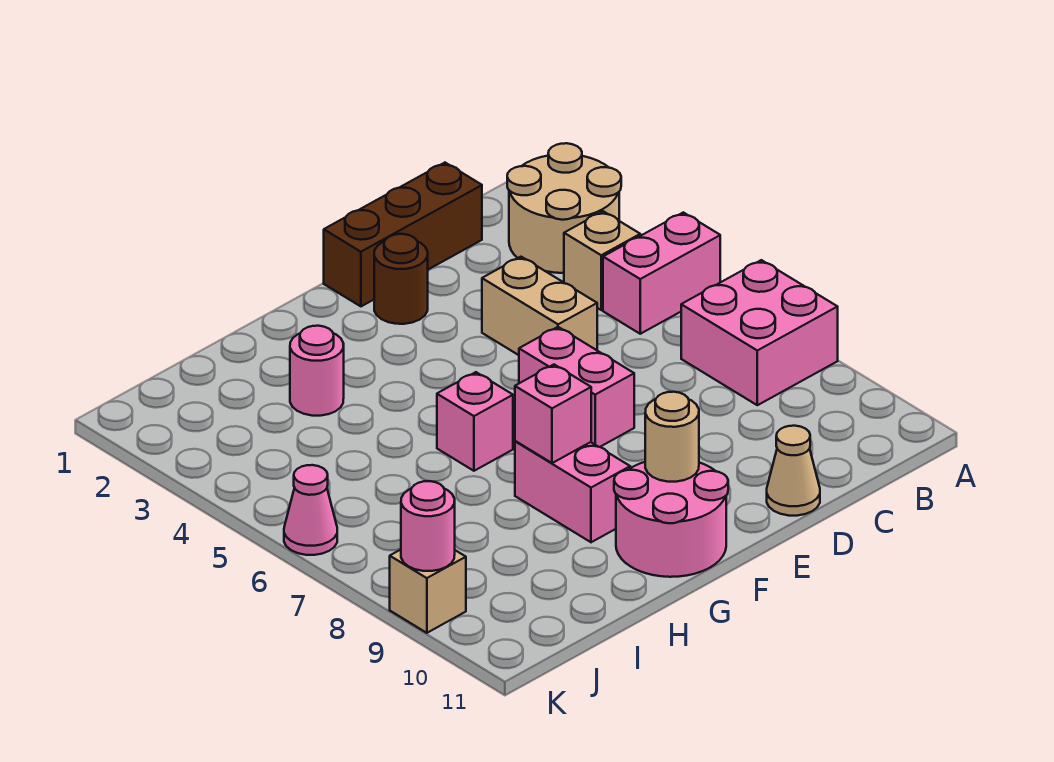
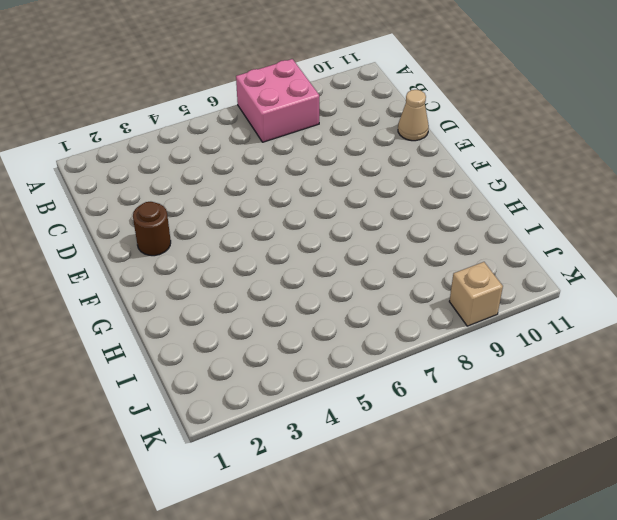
none -> tan round brick A2:B3 level 1
none -> pink brick A5:B5 level 1
none -> tan brick B4 level 1

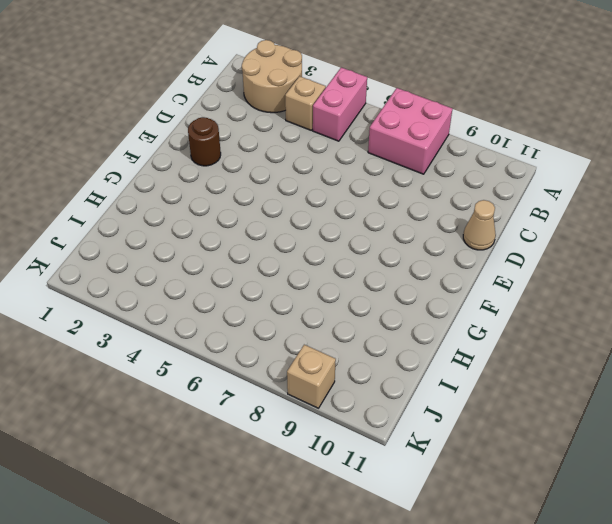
none -> brown brick C1:E1 level 1
none -> tan brick D4:D5 level 1
none -> pink brick E6:E7 level 1

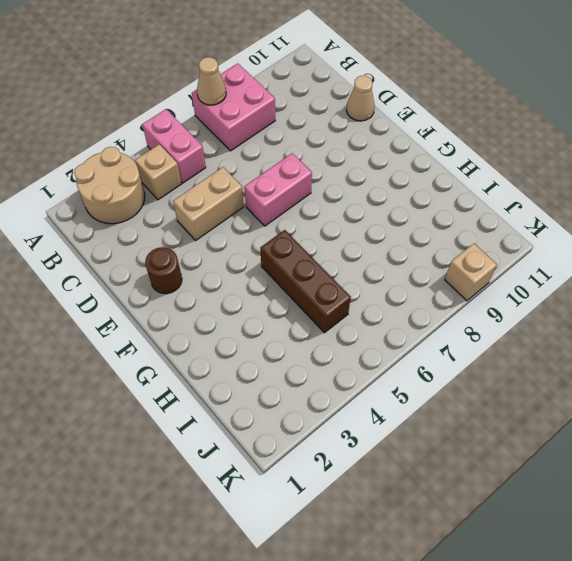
tan cone A7 level 2 -> none
brown brick G5:I5 level 1 -> brown brick C1:E1 level 1
none -> pink round brick F10:G11 level 1
none -> pink brick G6 level 1
none -> pink brick G8:G9 level 1

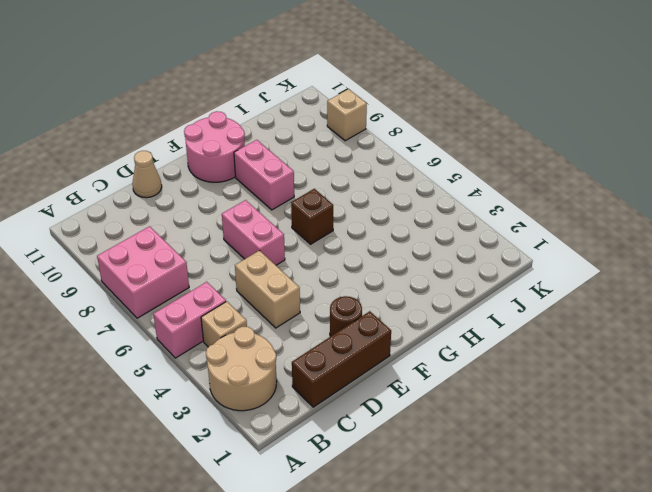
brown brick G6 level 1 -> pink brick G6 level 1
none -> pink round brick H3 level 1
none -> pink cone K6 level 1
none -> tan round brick F10 level 2

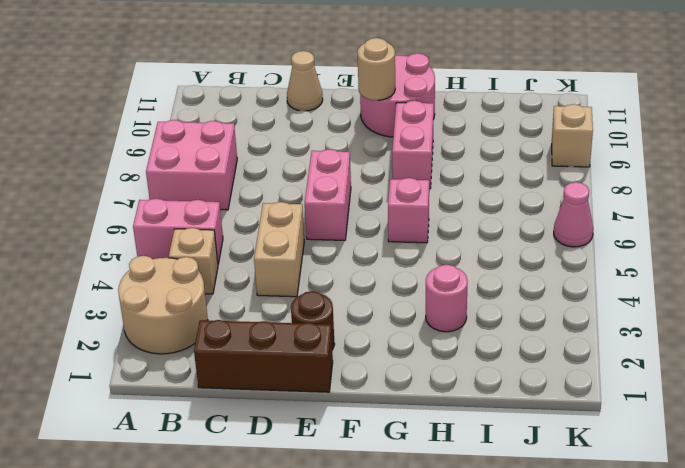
none -> pink brick G8 level 2
none -> pink round brick K9 level 2

